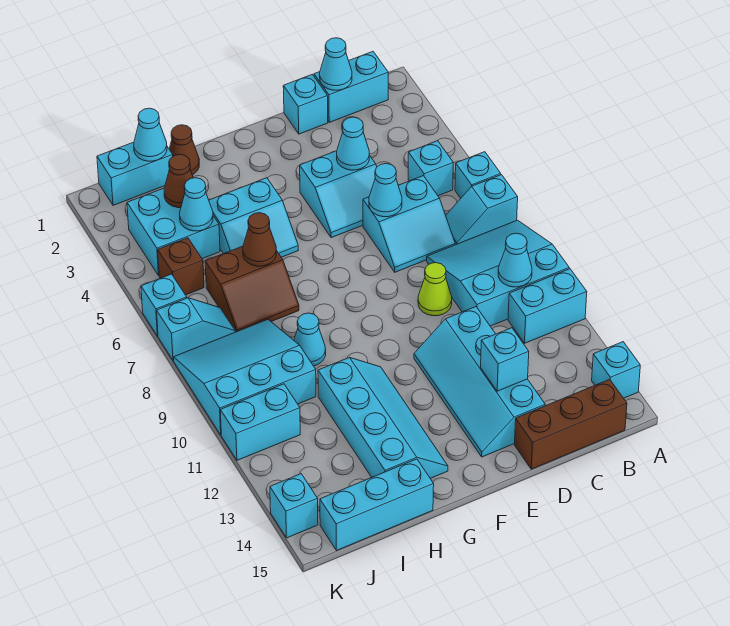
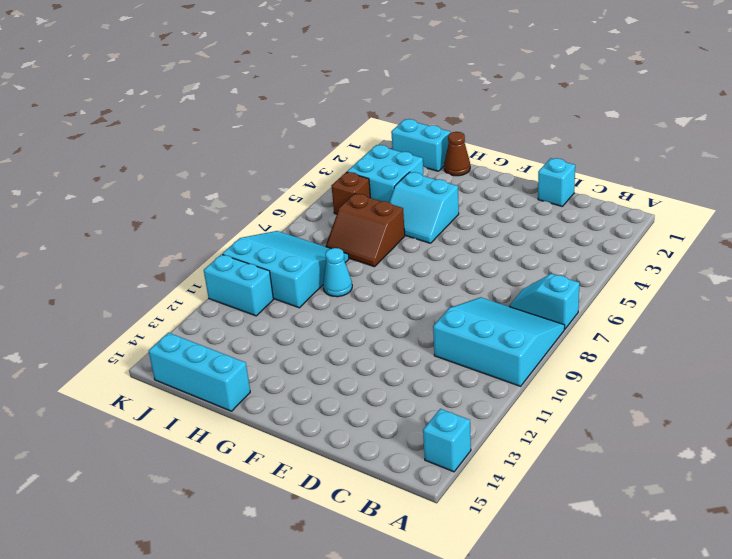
none -> cyan brick A6 level 1
none -> cyan brick A11:B11 level 1
none -> cyan brick B1:C1 level 1
none -> cyan brick B5 level 1

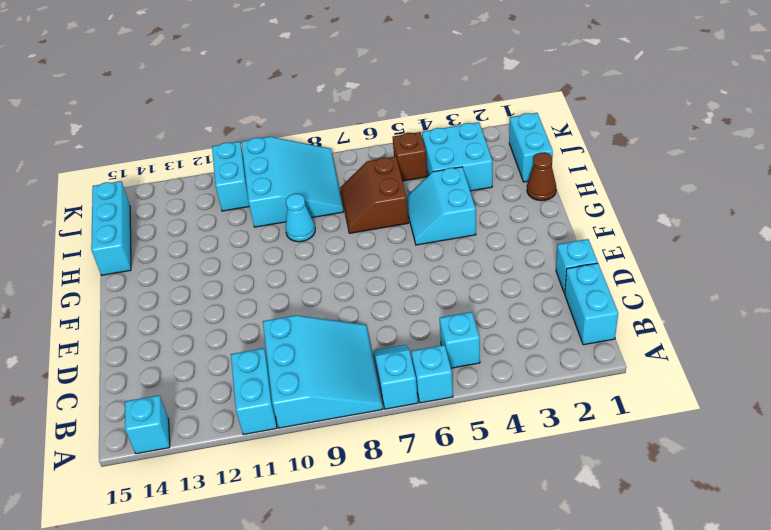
none -> brown brick B15:D15 level 1
none -> cyan slope C6:D7 level 1 top 6
none -> cyan slope D4:E5 level 1 top 4
none -> lime cone D9 level 1

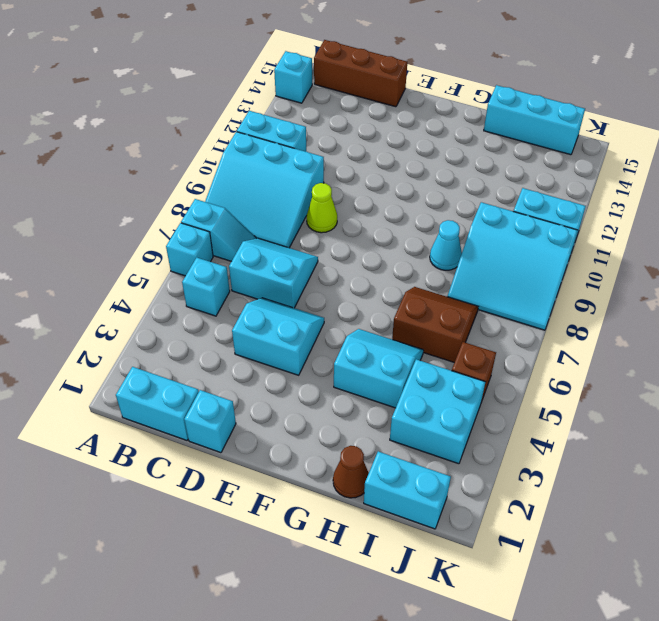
none -> cyan slope D11:E14 level 1 top D
none -> cyan slope G11:H14 level 1 top H
none -> cyan slope J7:K7 level 1 top K
none -> cyan brick K6 level 1

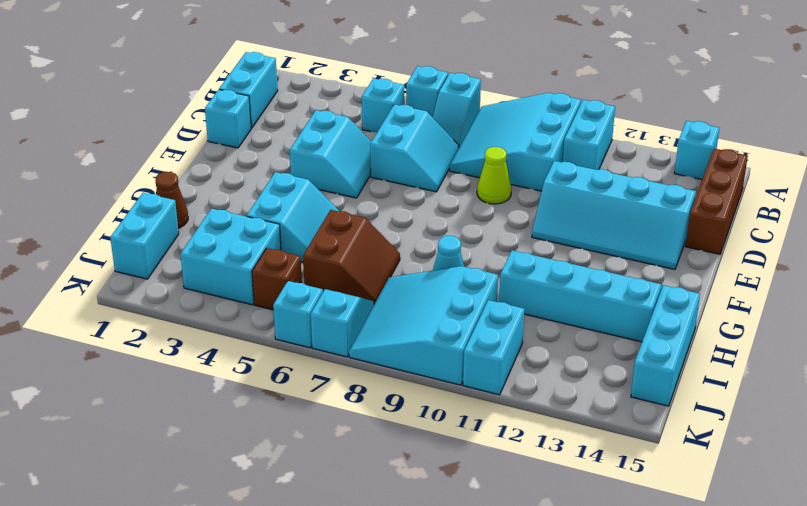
none -> cyan brick K14 level 1
none -> cyan cone B10 level 2
none -> cyan cone C1 level 2
none -> cyan cone D4 level 2

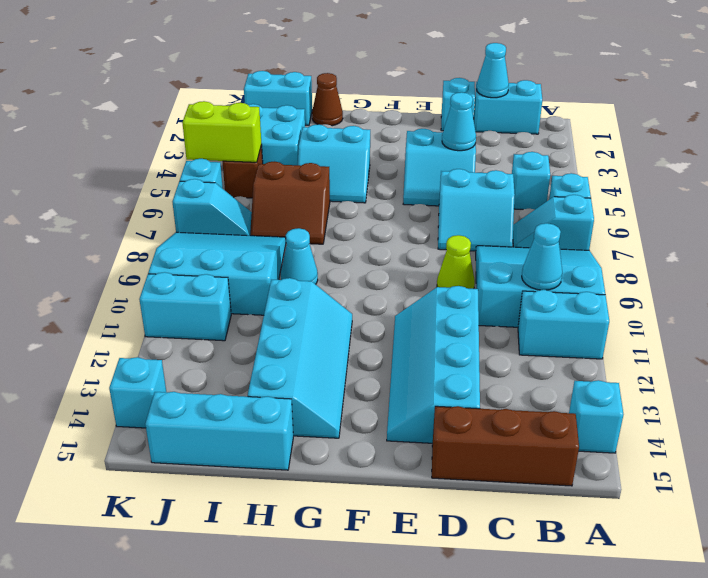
lime brick J5:K5 level 2 -> none
none -> cyan cone D6 level 2
none -> cyan brick D13 level 2
none -> brown cone H6 level 2
none -> cyan cone I1 level 2

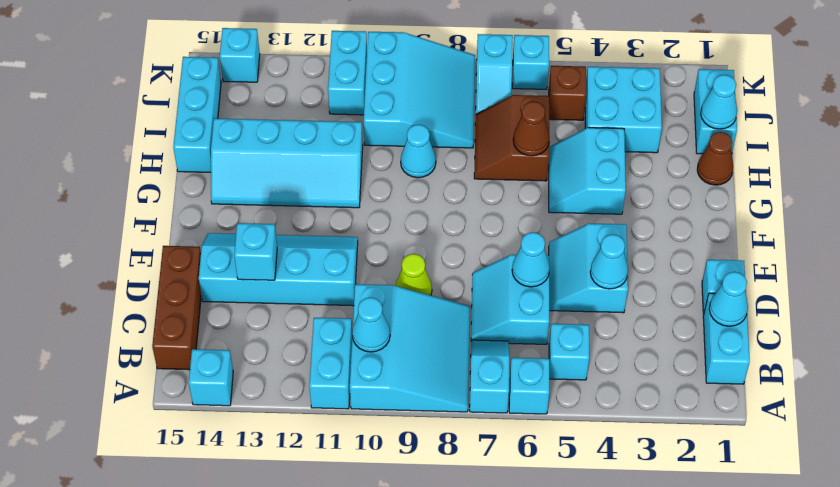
none -> brown cone I3 level 2
none -> cyan cone I4 level 2

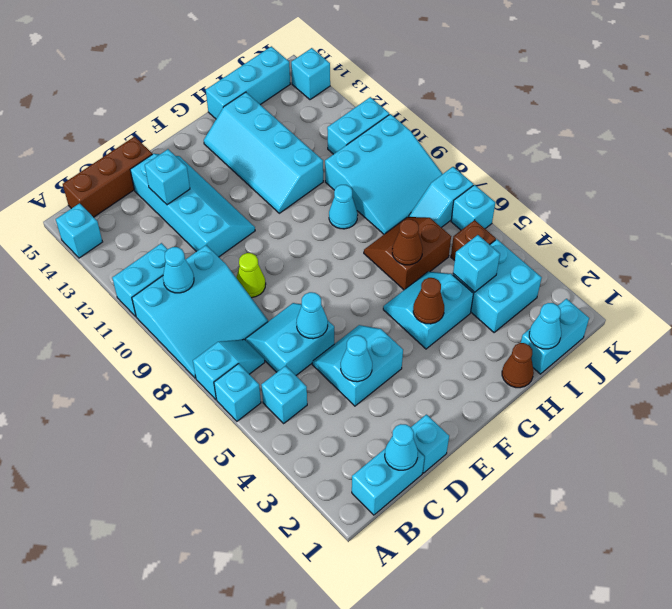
brown cone G4 level 2 -> brown cone I3 level 2
cyan brick I4 level 2 -> cyan cone I4 level 2

